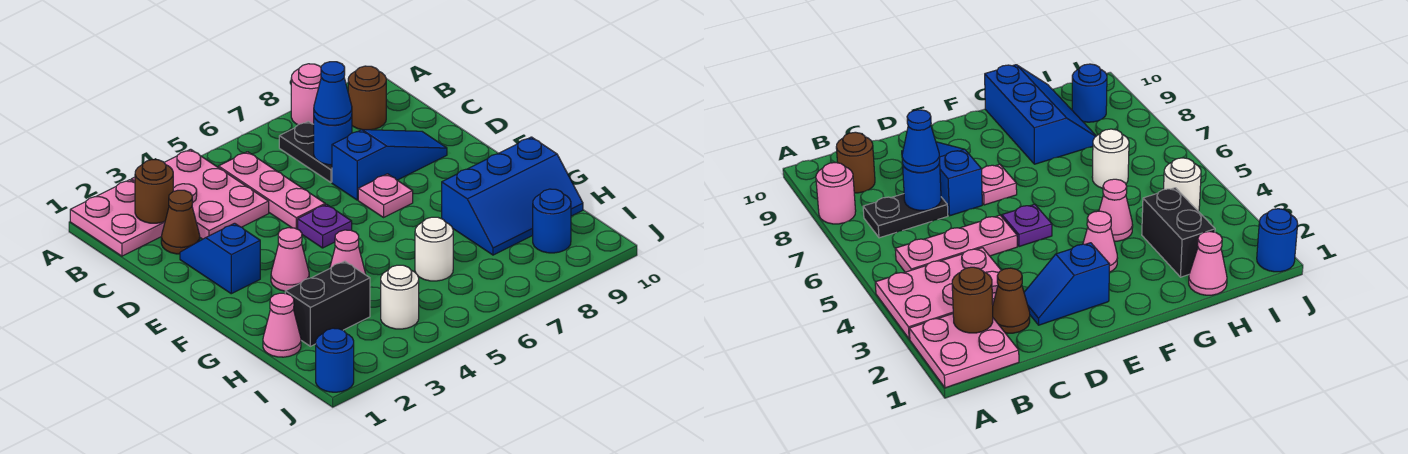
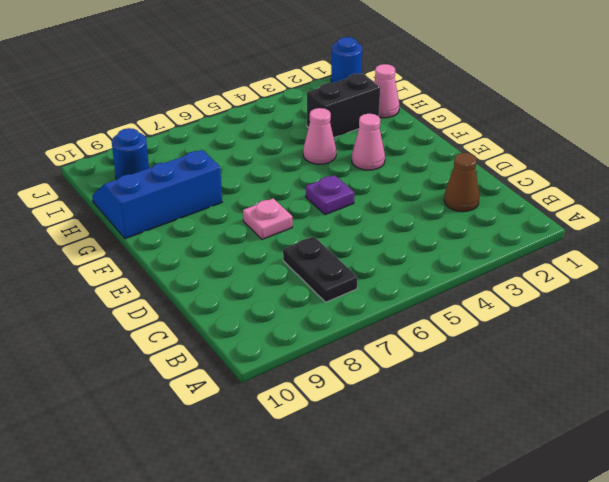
none -> pink plate A1:B2 level 1
none -> pink plate A3:C4 level 1
none -> pink round brick A8 level 1

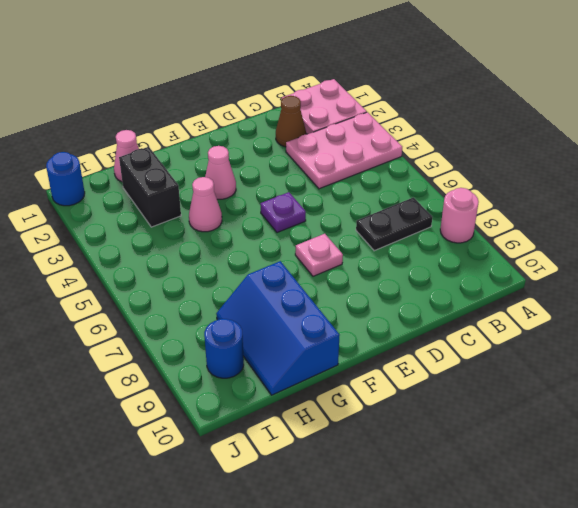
none -> pink plate B5:D5 level 1
none -> brown round brick B9 level 1
none -> blue slope D2:E2 level 1 top E

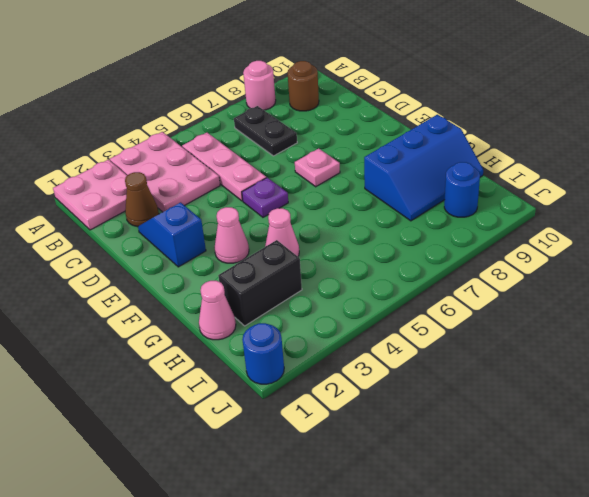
none -> blue slope D7:D9 level 1 top 7
none -> white round brick H6 level 1
none -> white round brick I4 level 1

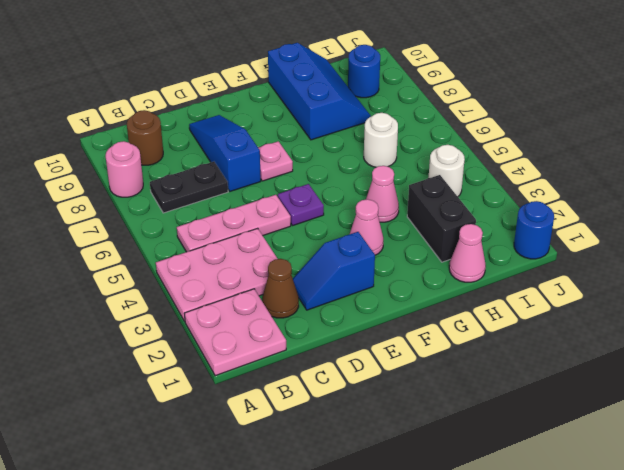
none -> brown round brick B2 level 2
none -> blue round brick C7 level 2
none -> blue cone C7 level 3

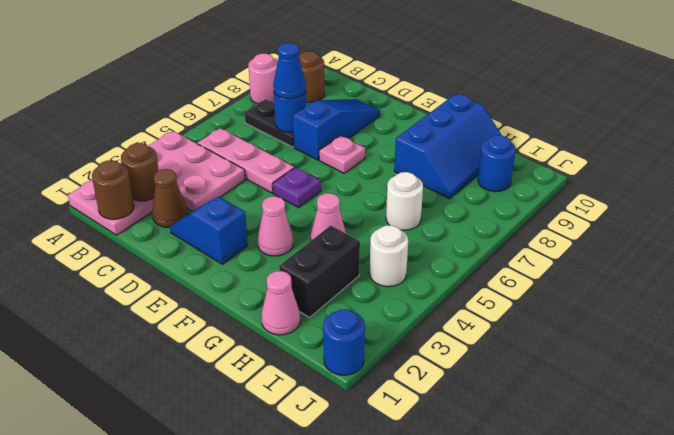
brown round brick B1 level 2 -> none

